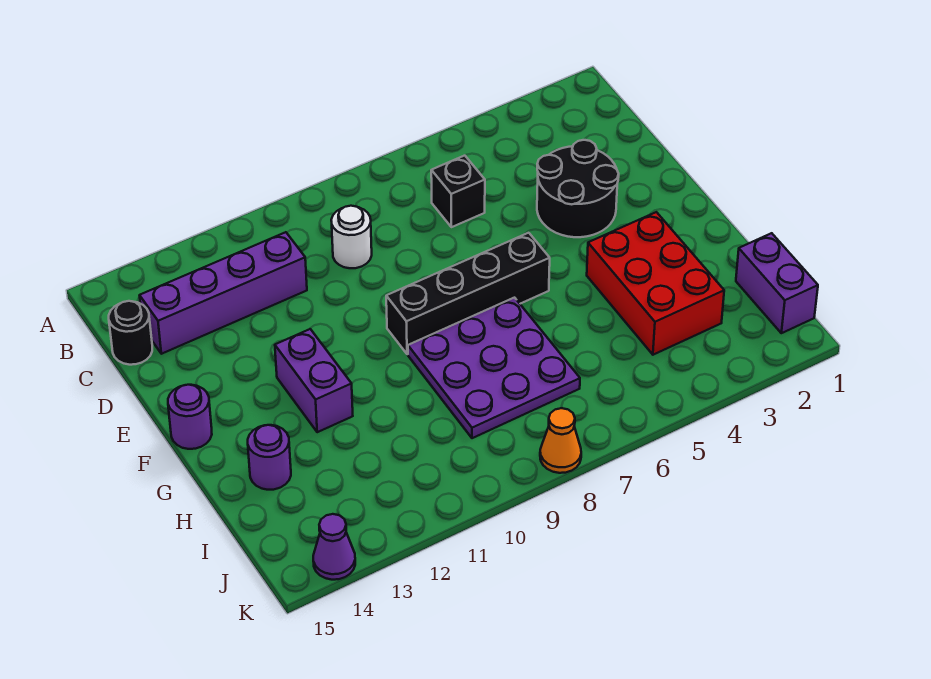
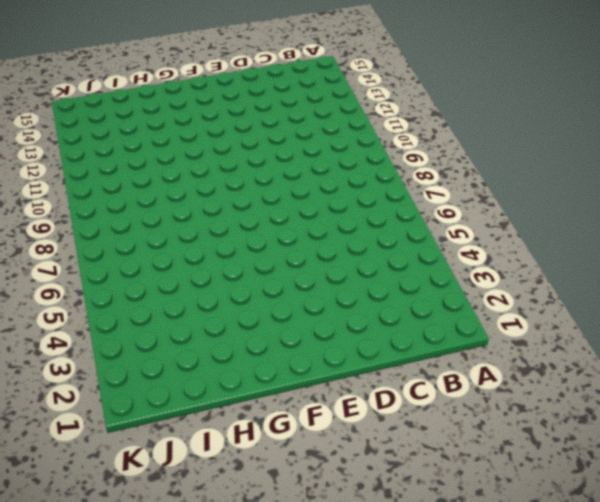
none -> black brick C6 level 1
none -> white round brick C9 level 1
none -> purple brick C11:C14 level 1

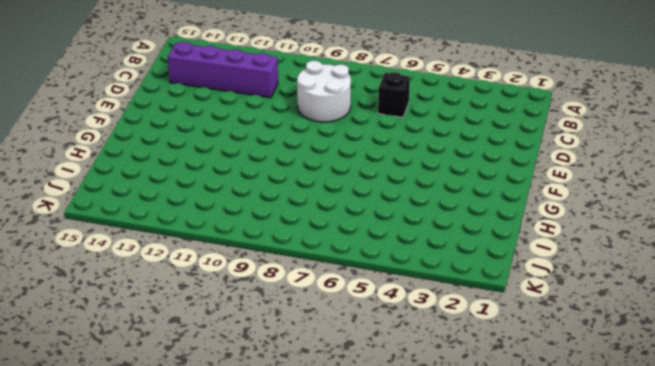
white round brick C8:D9 level 1 -> white round brick C9 level 1
none -> black round brick C15 level 1
none -> black round brick D3:E4 level 1
none -> black brick F6:F9 level 1

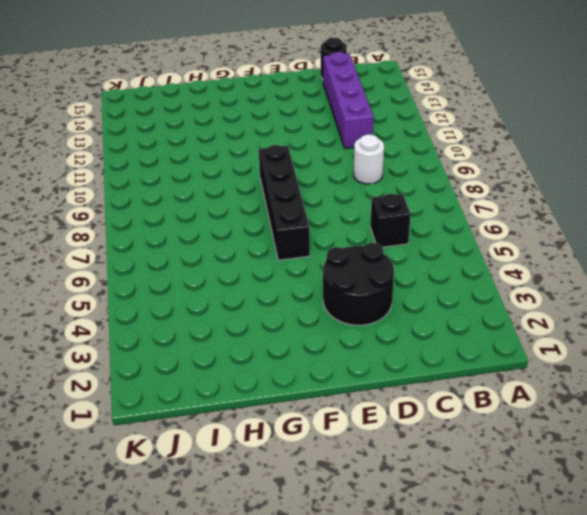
none -> purple brick F12:G12 level 1
none -> purple round brick F15 level 1
none -> red brick G3:I4 level 1

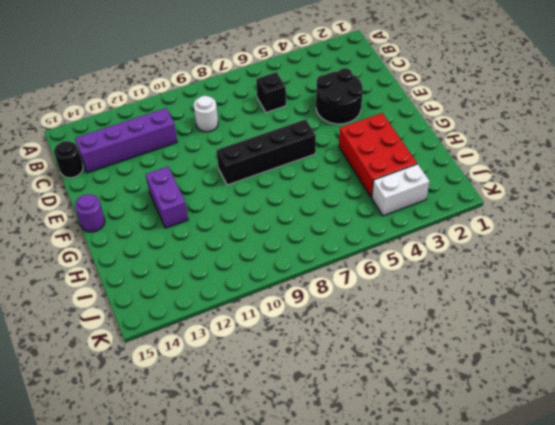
white brick J3:J4 level 1 -> none
none -> purple plate G7:I9 level 1
none -> purple round brick H14 level 1
none -> purple brick I1:J1 level 1

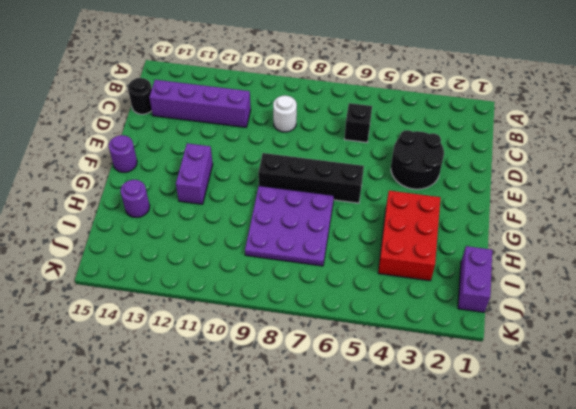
none -> orange cone K8 level 1
none -> purple cone K14 level 1

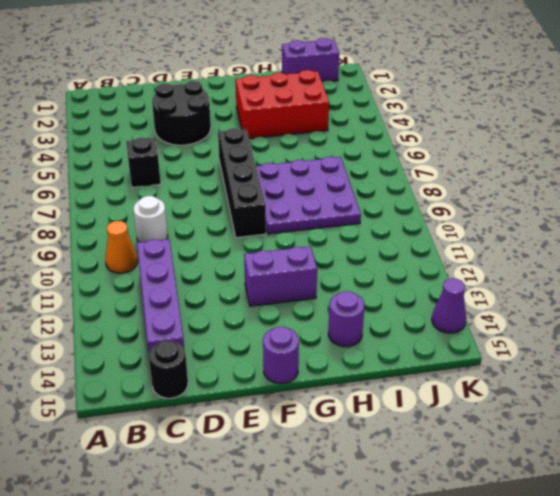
orange cone B10 level 1 -> orange cone K8 level 1

